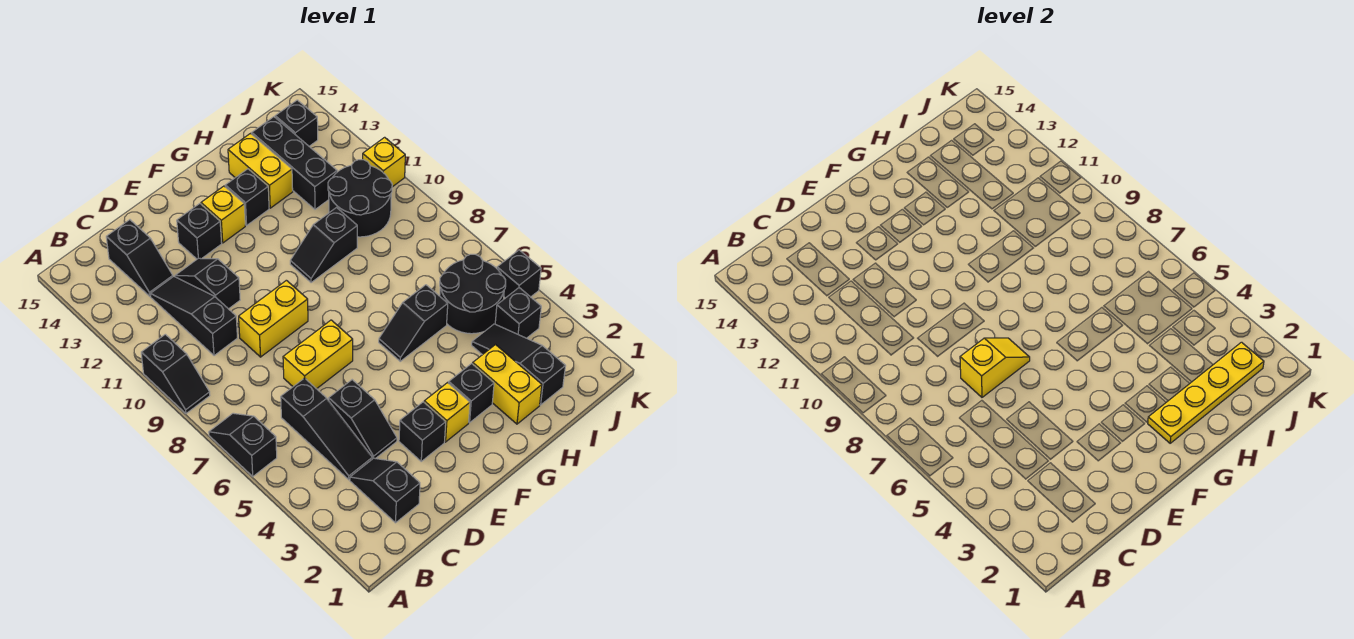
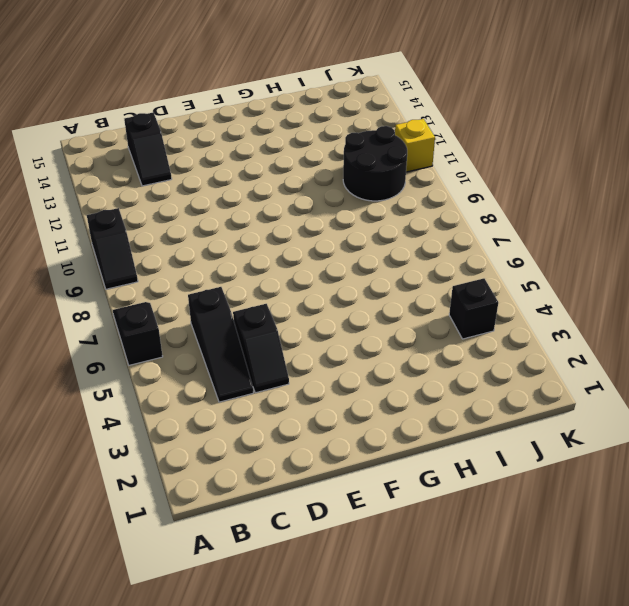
none -> black slope C2:C3 level 1 top 2
none -> black slope C10:C12 level 1 top 10
none -> yellow brick D7:E7 level 1
none -> yellow brick D9:E9 level 1

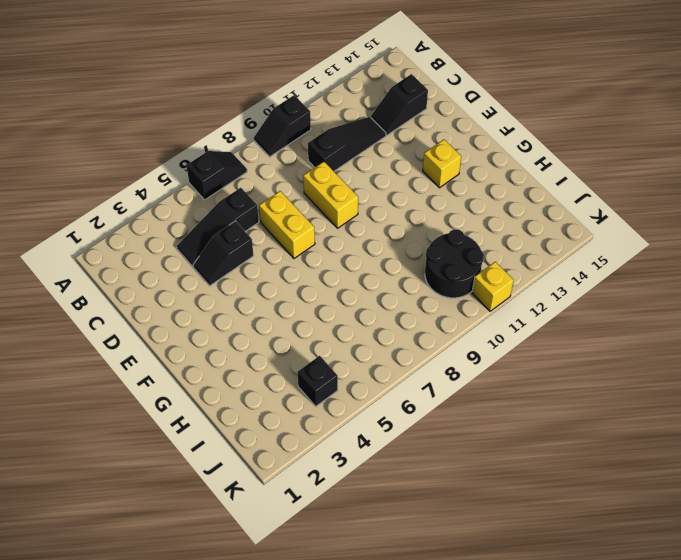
none -> black slope C2:C3 level 1 top 2
none -> black slope D11:D12 level 1 top 11
none -> black brick E3 level 1
none -> black brick E13 level 1

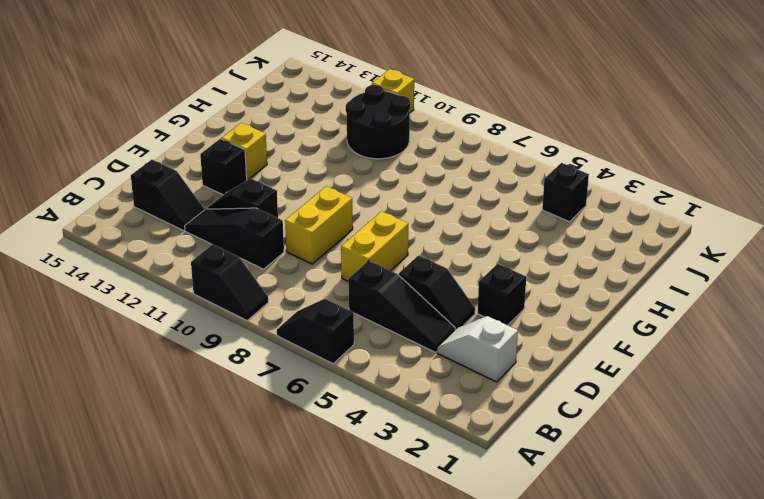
white slope C2:C3 level 1 top 2 -> black slope C2:C3 level 1 top 2
none -> yellow brick F3 level 1
none -> black brick G3 level 1
none -> black slope G6:H6 level 1 top H
none -> black slope G10:H10 level 1 top H

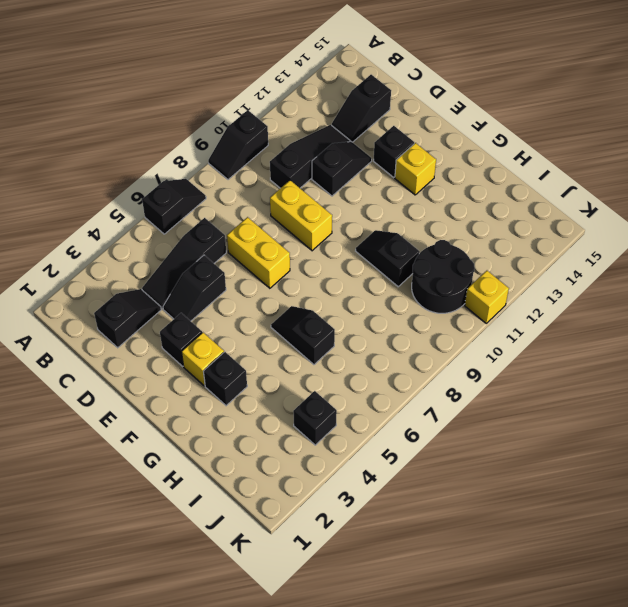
none -> black brick G13 level 1
none -> yellow brick H2:H3 level 1
none -> yellow brick H13:H14 level 1
none -> black slope I2:I4 level 1 top 2

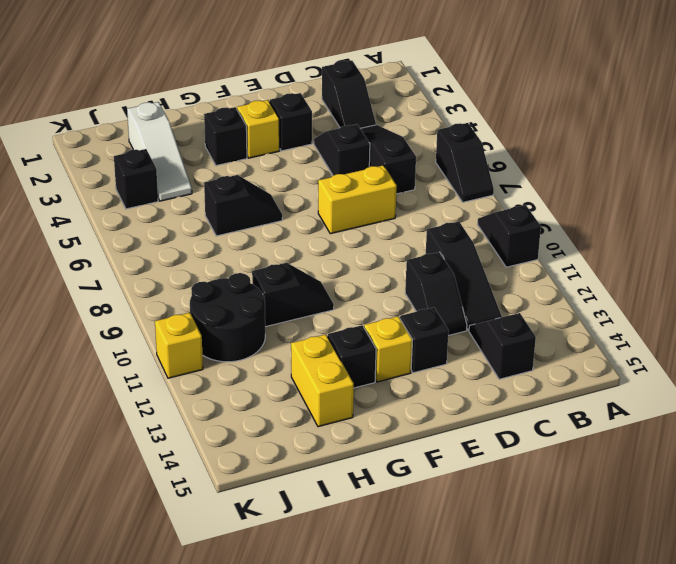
white slope I2:I4 level 1 top 2 -> black slope I2:I4 level 1 top 2
none -> yellow brick D9:E9 level 1
none -> yellow brick H2:H3 level 1
none -> black round brick I5:J6 level 1
none -> black brick I12:I14 level 1

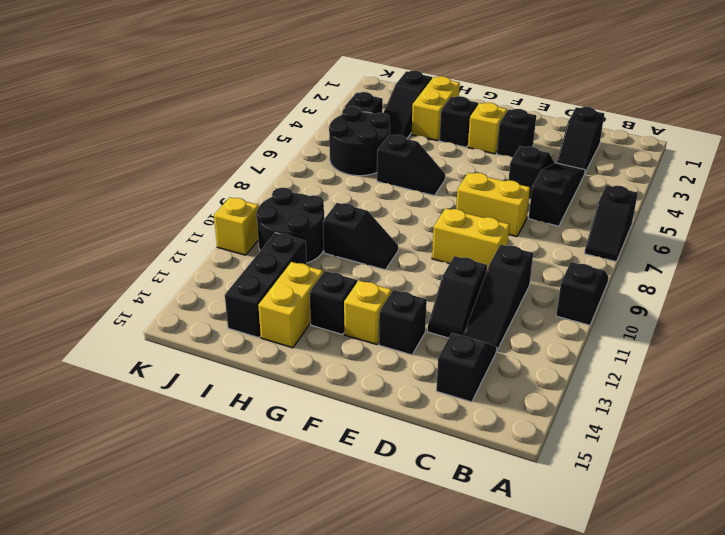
none -> black brick J14 level 1
none -> black brick K5 level 1
none -> yellow slope D7:E7 level 2 top D
none -> yellow plate G2:J2 level 2

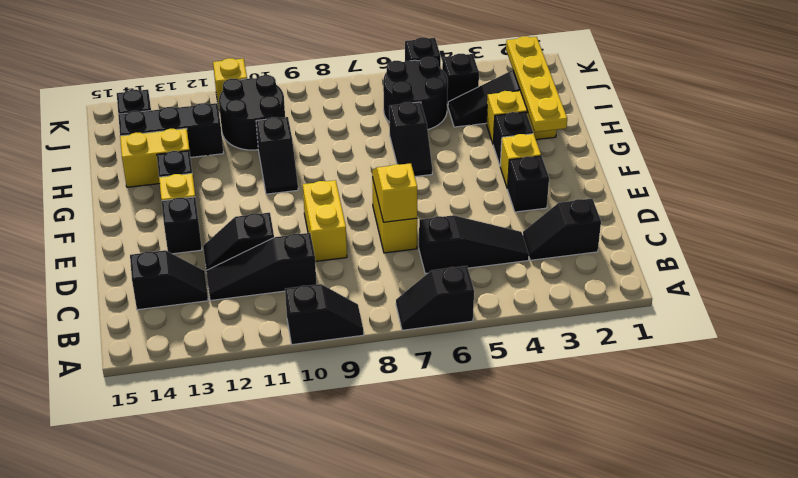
none -> black slope D4:D5 level 1 top 5

